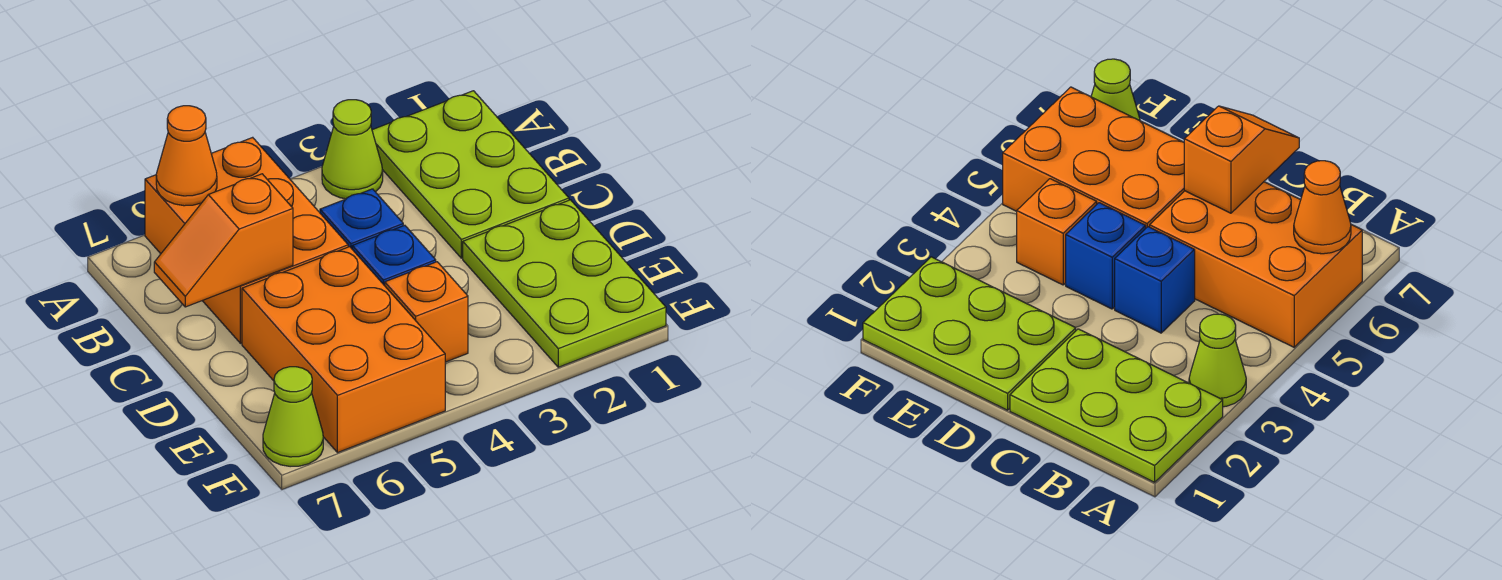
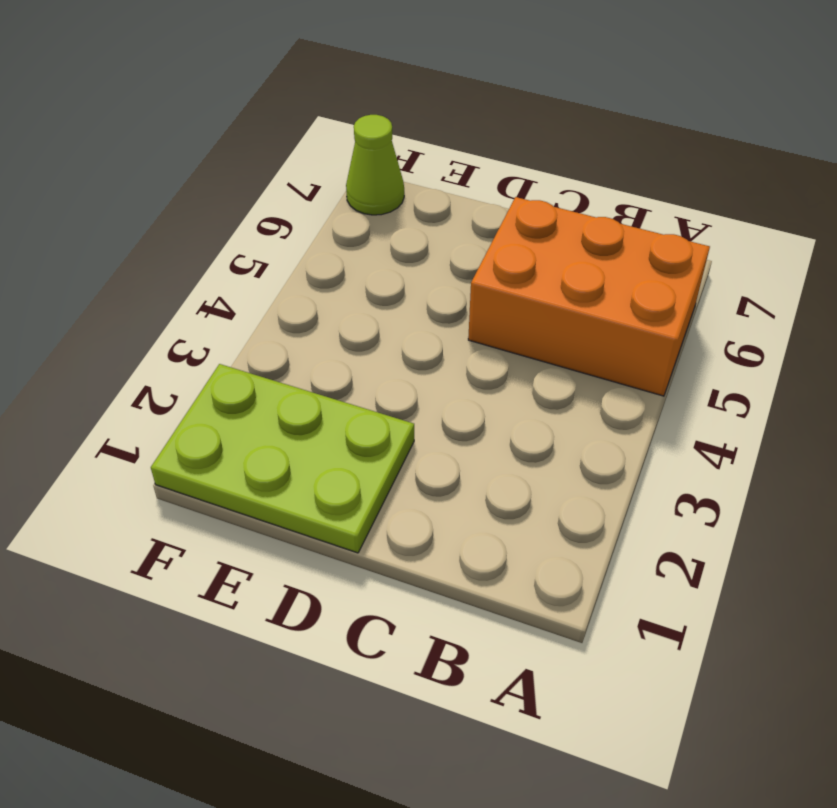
none -> lime plate A1:C2 level 1
none -> lime cone A3 level 1

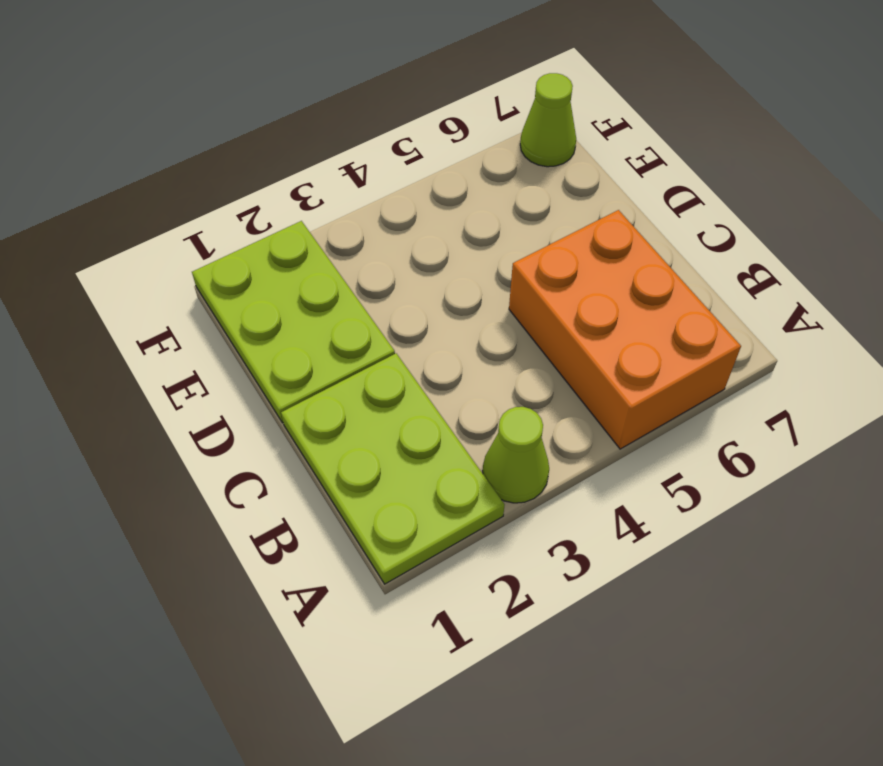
none -> blue brick C4 level 1
none -> blue brick D4 level 1

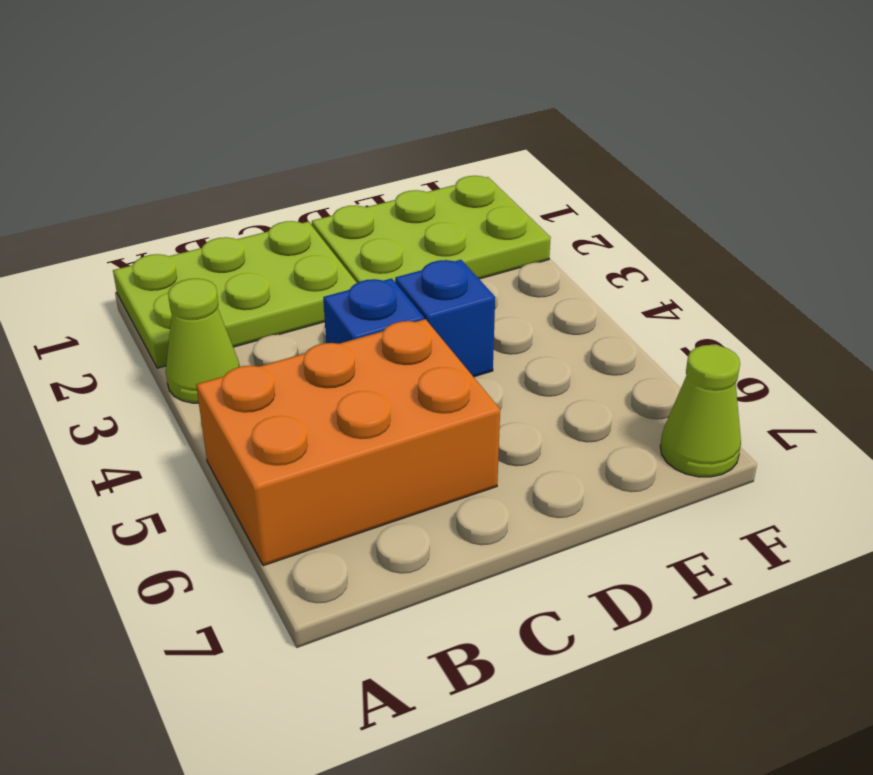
none -> orange brick D5:F6 level 1
none -> orange brick E4 level 1

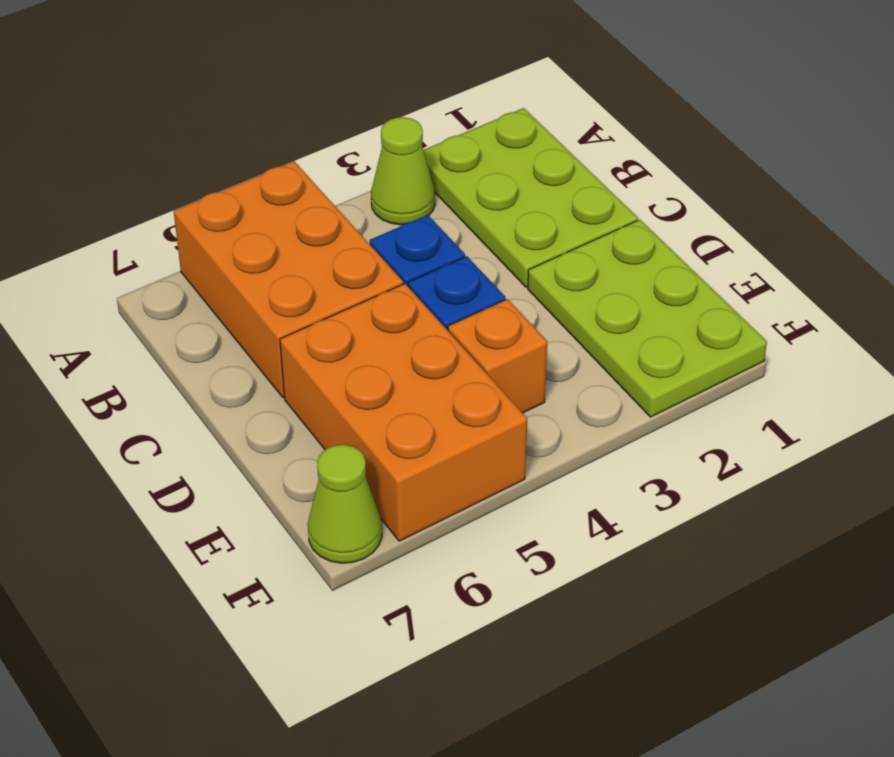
none -> orange cone A6 level 2
none -> orange slope C6:C7 level 2 top 6

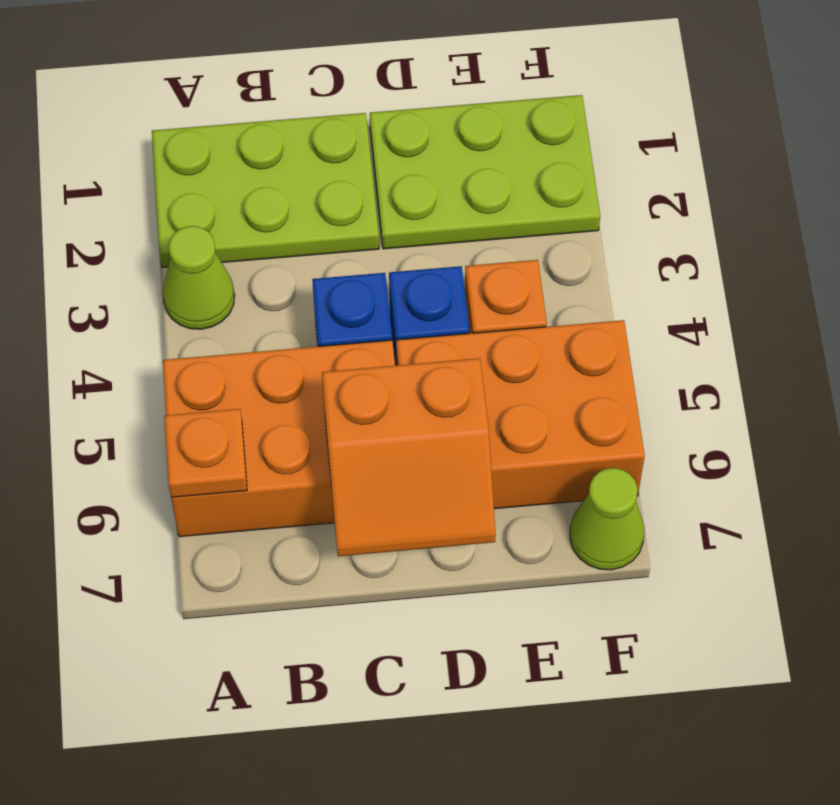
orange plate A6 level 2 -> orange cone A6 level 2
orange slope C6:D7 level 2 top 6 -> orange slope C6:C7 level 2 top 6

